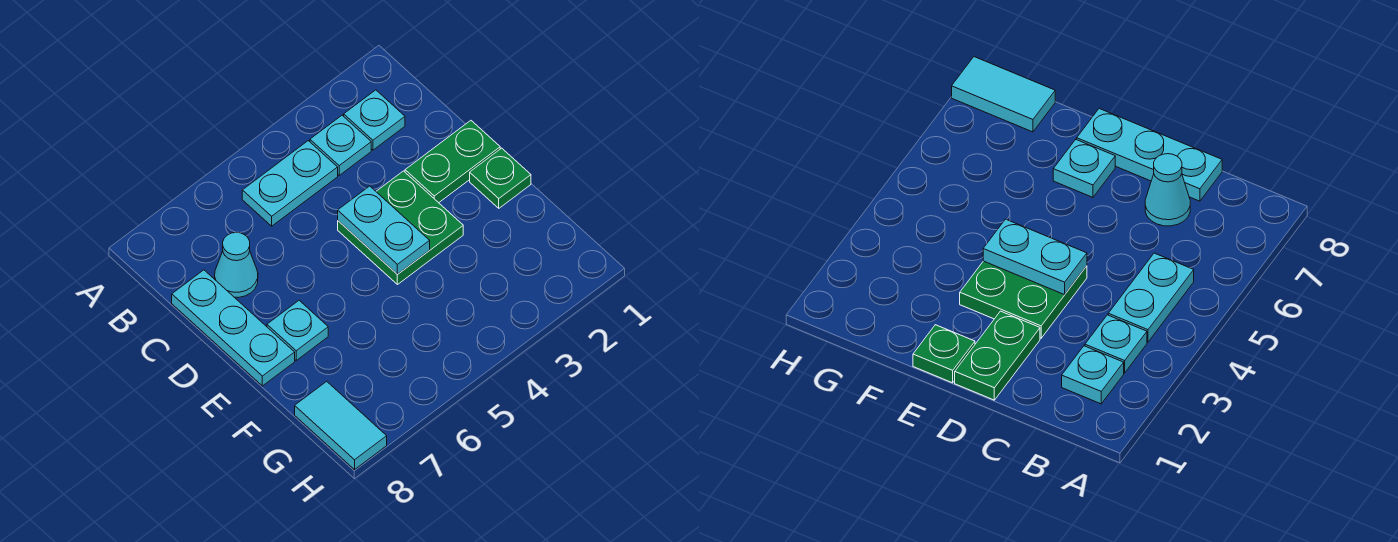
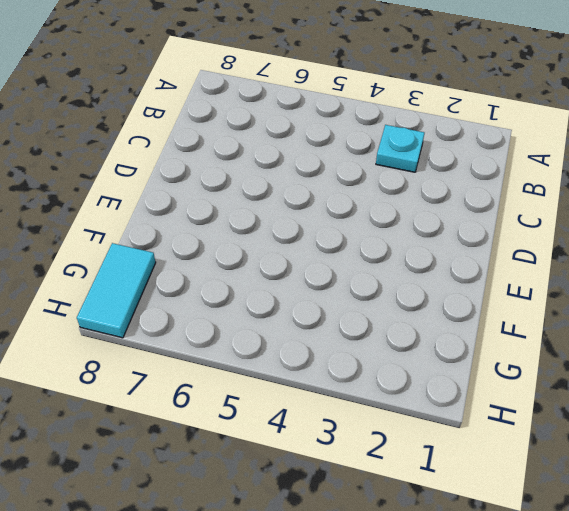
none -> cyan plate B2 level 1
none -> cyan plate B4:B5 level 1

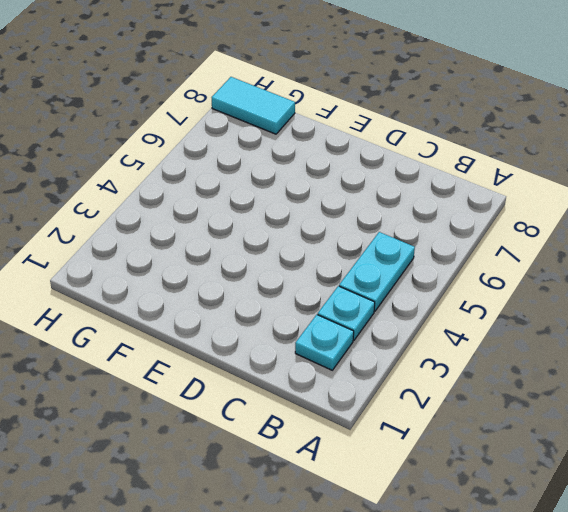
none -> cyan cone C7 level 1
none -> cyan plate C8:E8 level 1

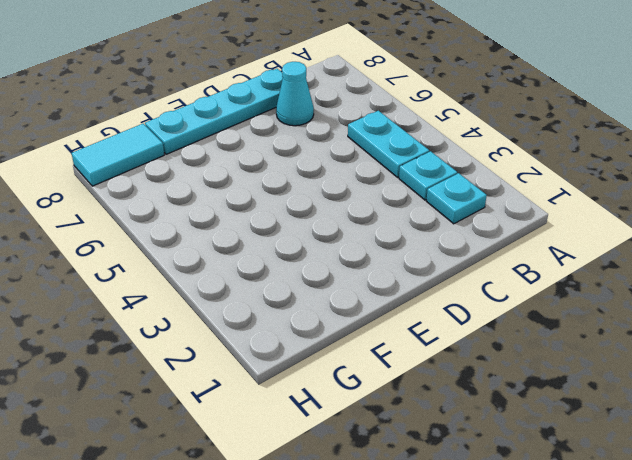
cyan plate C8:F8 level 1 -> cyan plate C8:E8 level 1
none -> green plate D1:D2 level 1
none -> green plate D3:E4 level 1

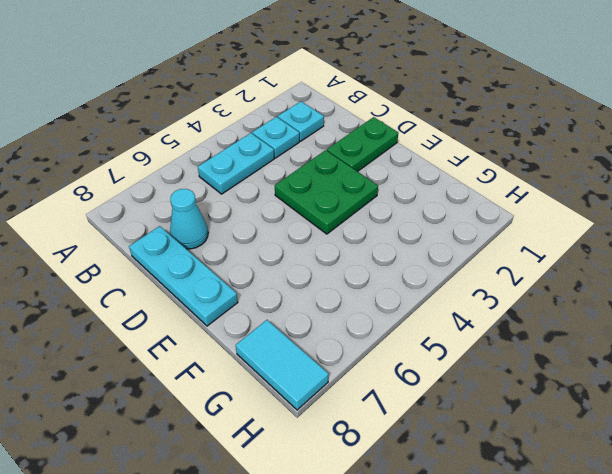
none -> green plate E1 level 1
none -> cyan plate E7 level 1

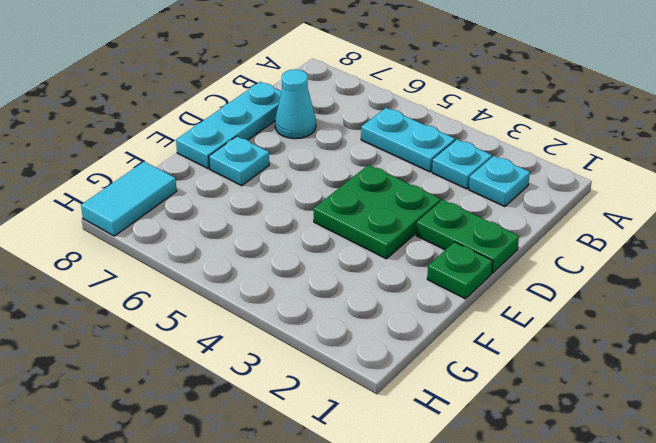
none -> cyan plate D4:E4 level 2

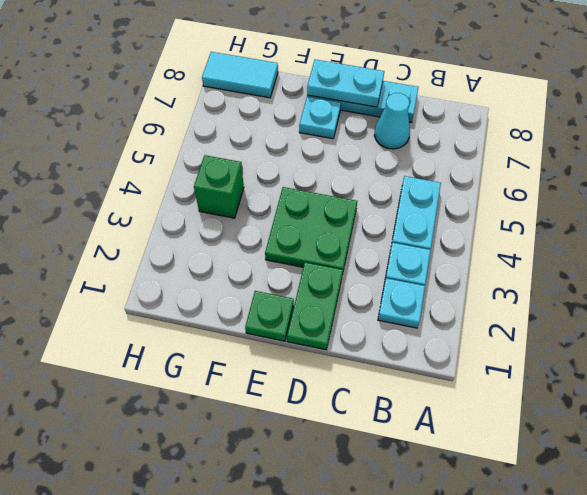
cyan plate D8:E8 level 2 -> cyan plate D4:E4 level 2
green brick G4 level 1 -> none

